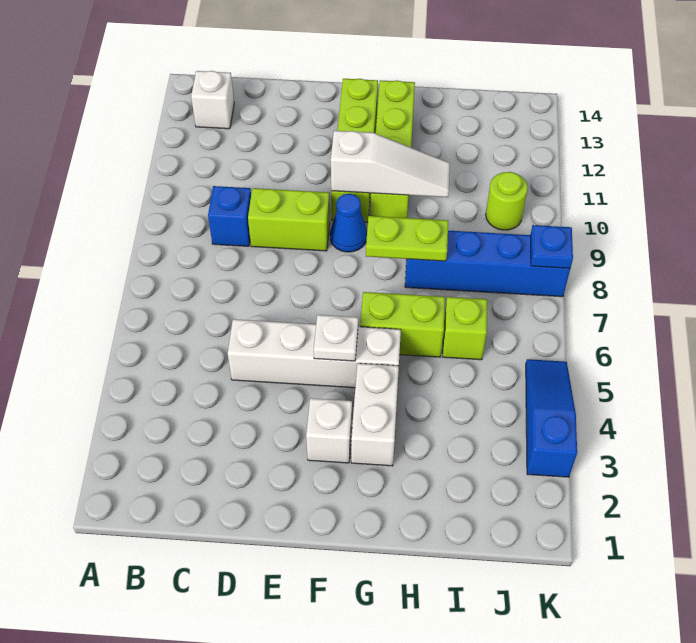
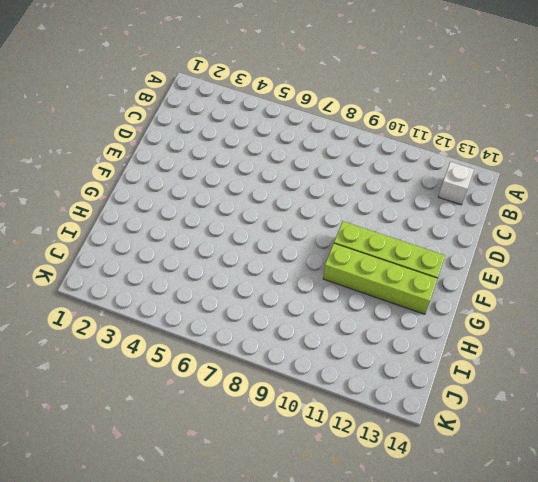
none -> blue brick C9 level 1
none -> white brick D5:G5 level 1
none -> lime brick D9:E9 level 1

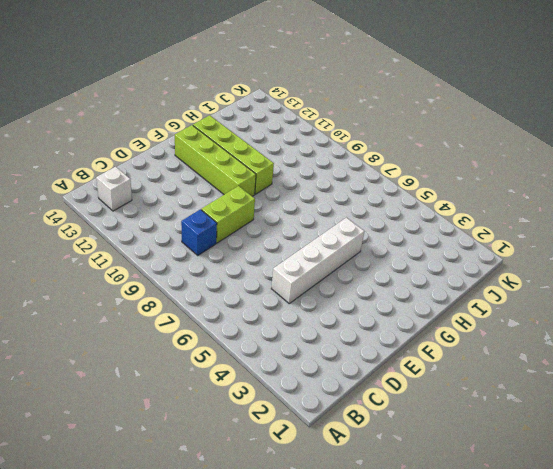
none -> white brick F3 level 1
none -> blue cone F9 level 1
none -> white brick G3:G4 level 1

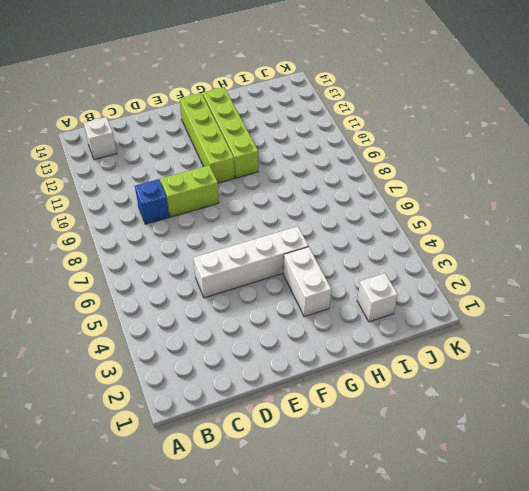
white brick I2 level 1 -> white brick F3 level 1
none -> blue cone F9 level 1
none -> lime brick G6:H6 level 1
none -> blue brick H8:K8 level 1

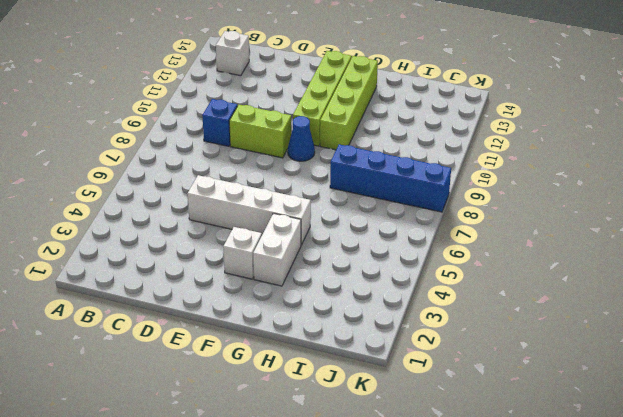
none -> lime brick G6:H6 level 1
none -> lime brick I6 level 1
none -> lime round brick J10 level 1

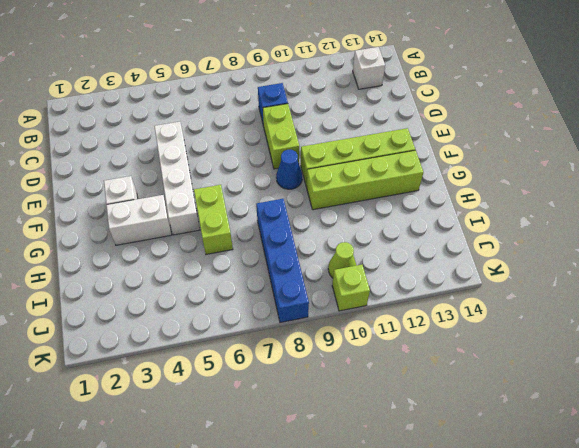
lime cone J10 level 1 -> lime round brick J10 level 1
lime brick K10 level 1 -> lime brick I6 level 1
none -> blue slope K3:K5 level 1 top 3
none -> white plate F5 level 2
none -> white slope F10:H10 level 2 top F

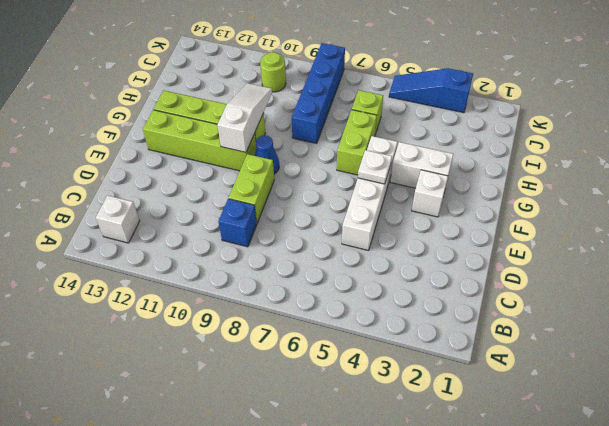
none -> lime plate G8:H8 level 2
none -> blue plate K8 level 2

